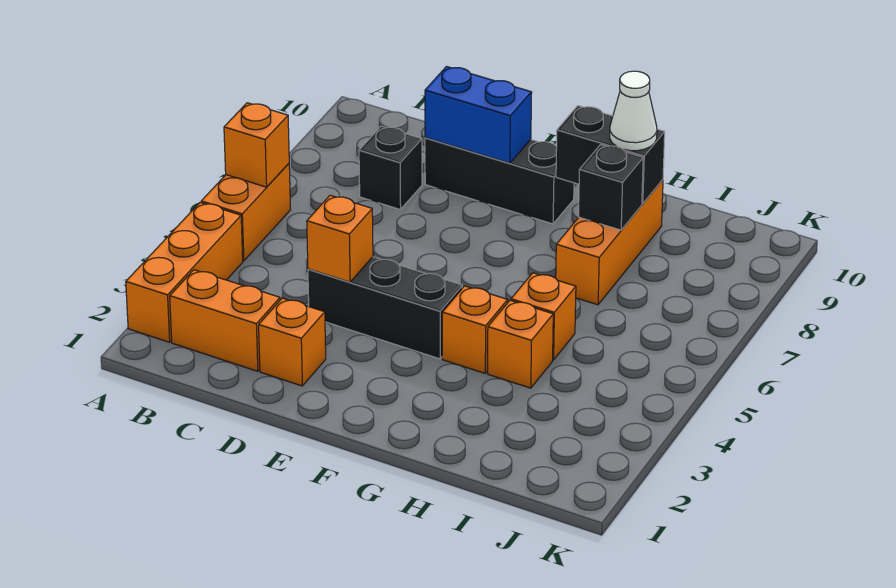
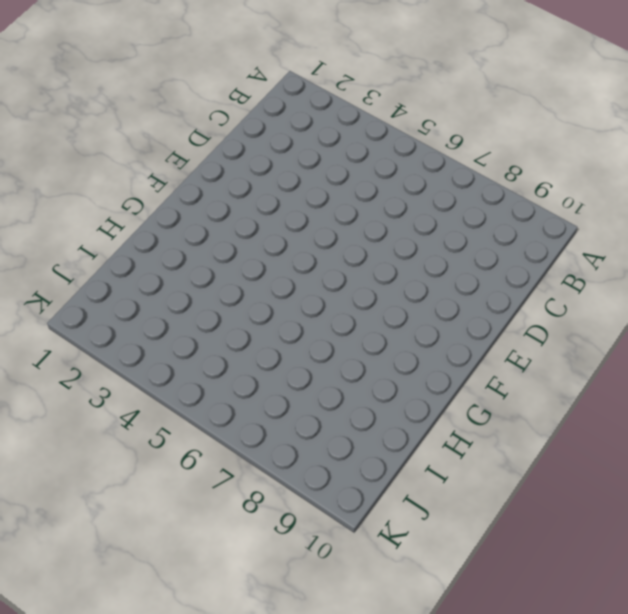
none -> orange brick A2:A4 level 1
none -> orange brick A5:A6 level 1
none -> orange brick B2:C2 level 1

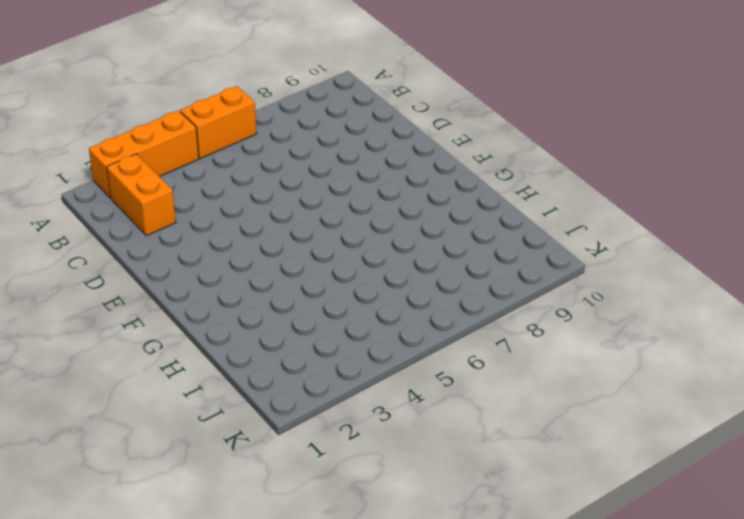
none -> black brick C8 level 1
none -> orange brick D2 level 1
none -> black brick D4:F4 level 1

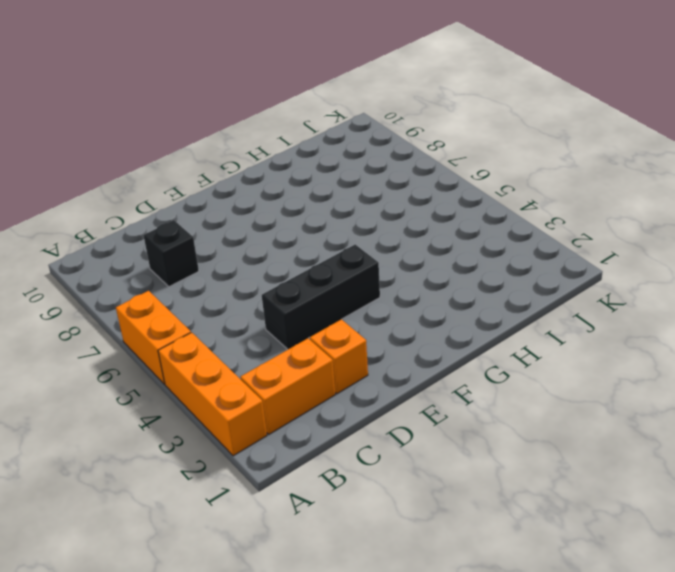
none -> black brick D9:F9 level 1
none -> orange brick G4 level 1
none -> orange brick H4 level 1

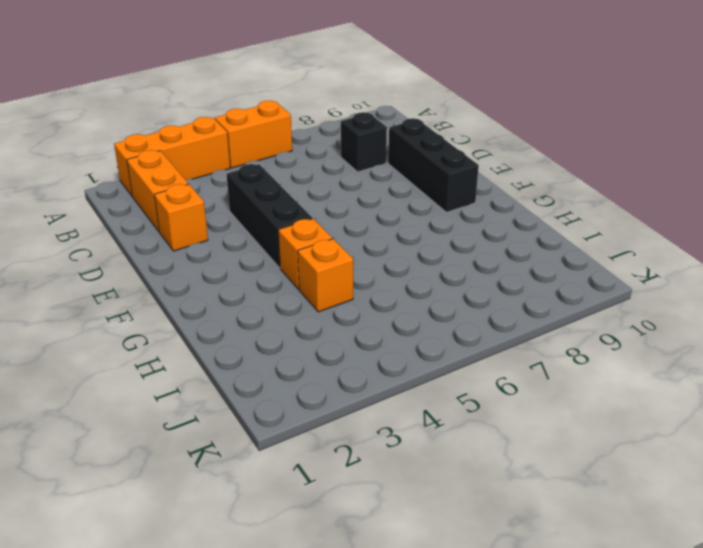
none -> orange brick H5 level 1
none -> orange brick H7:H9 level 1
none -> orange brick A6 level 2

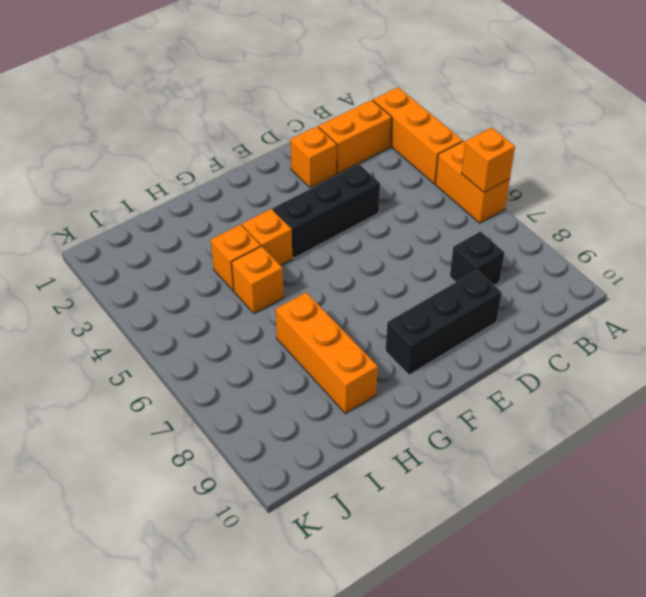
none -> orange brick D4 level 2
none -> blue brick D9:E9 level 2
none -> black brick G9:H9 level 2

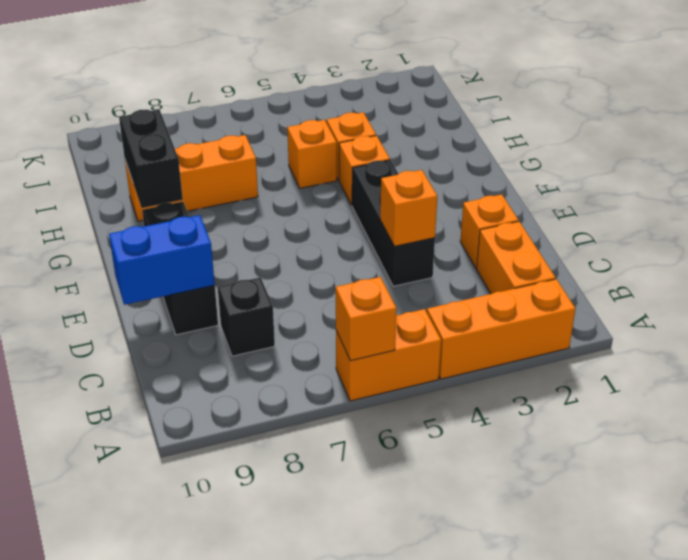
blue brick D9:D10 level 2 -> blue brick D9:E9 level 2
none -> black brick H8 level 2
none -> white cone H9 level 3

